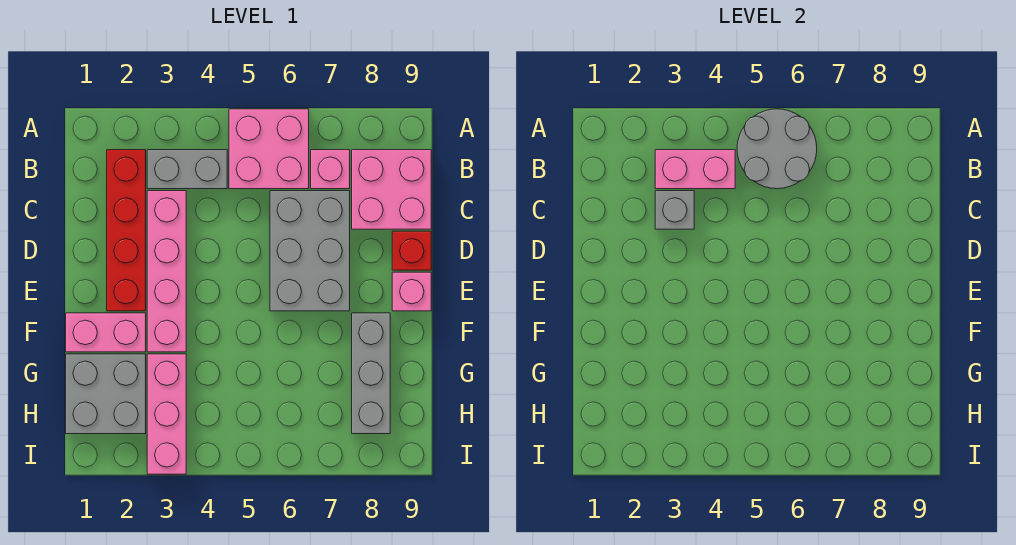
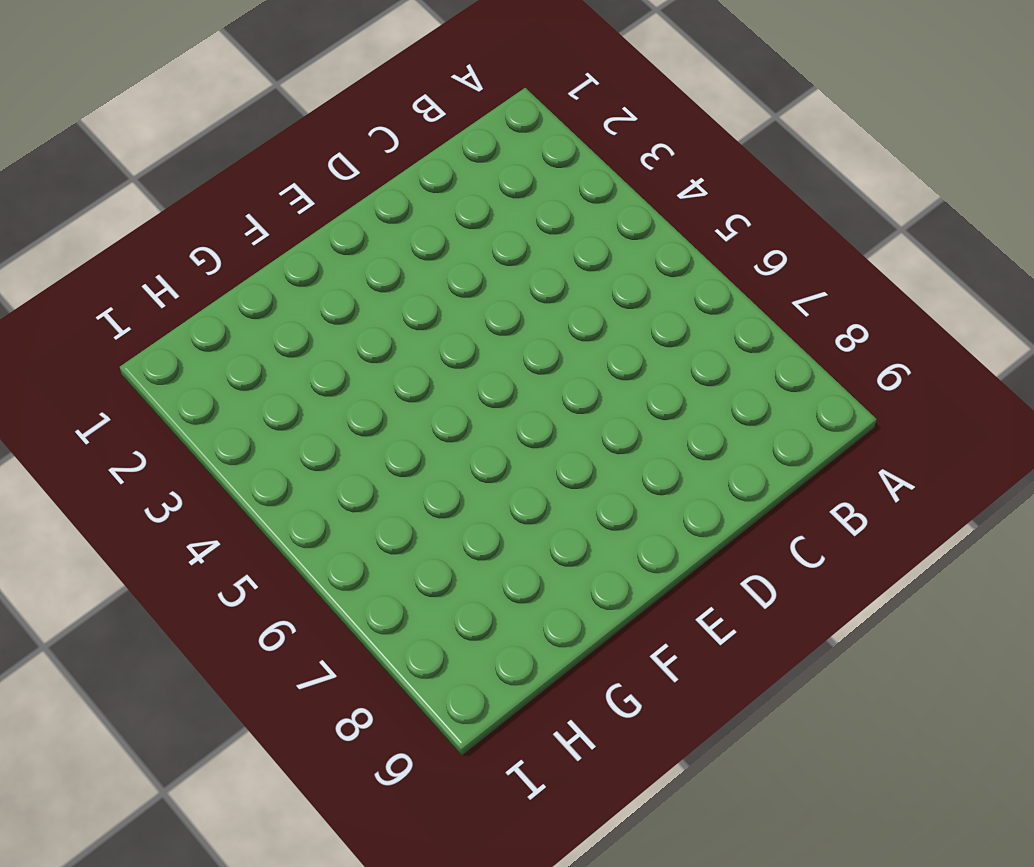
none -> pink brick A5:B6 level 1
none -> red brick B2:E2 level 1
none -> grey brick B3:B4 level 1

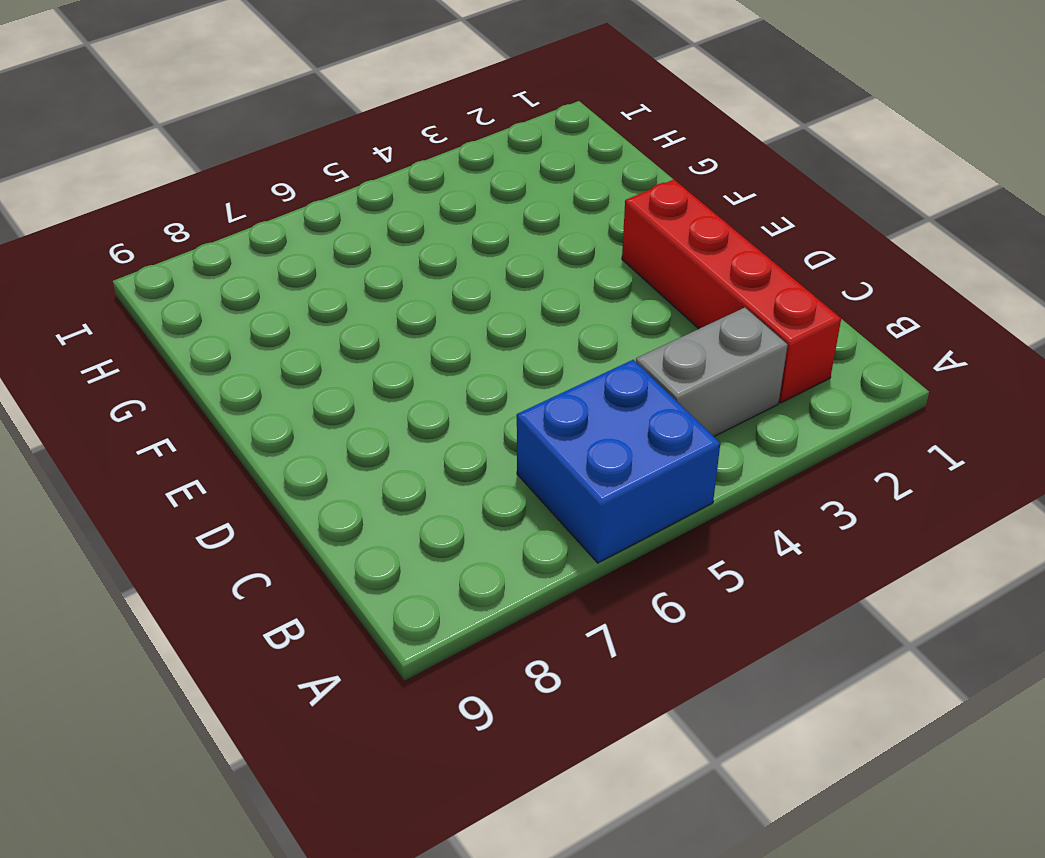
blue brick A5:B6 level 1 -> pink brick A5:B6 level 1
none -> pink brick B7 level 1
none -> pink brick B8:C9 level 1
none -> pink brick C3:F3 level 1

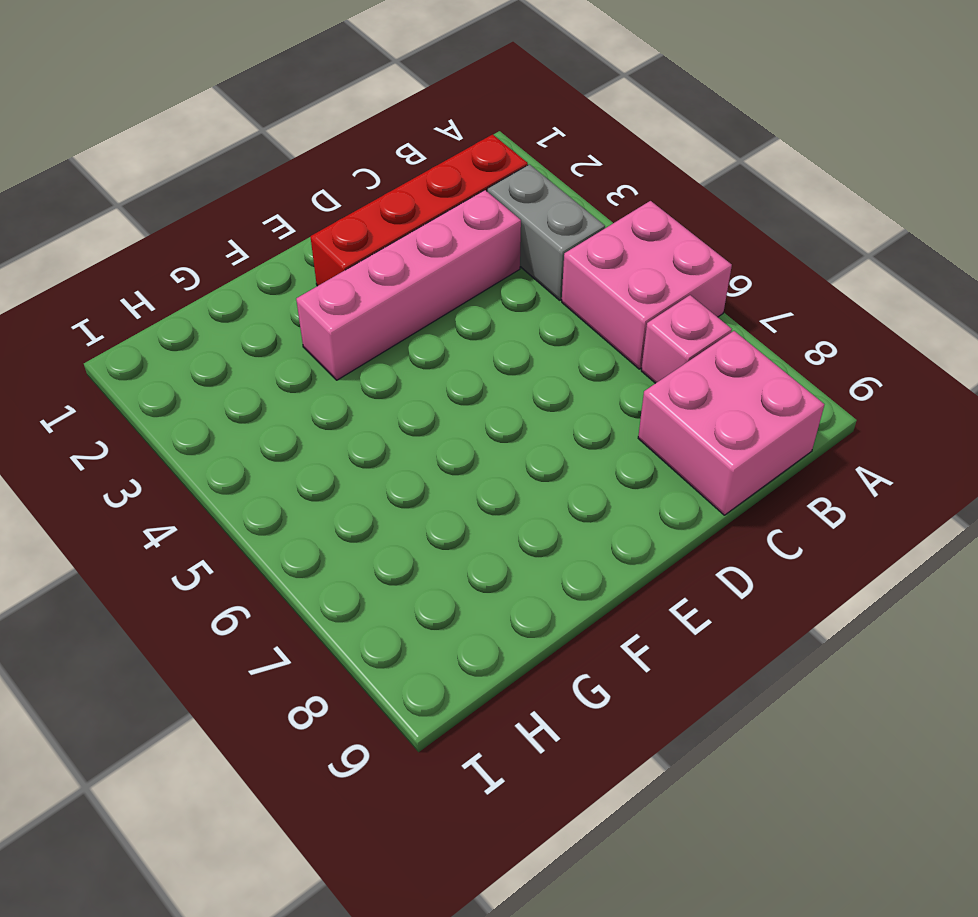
none -> grey brick C6:E7 level 1
none -> red brick D9 level 1
none -> pink brick E9 level 1

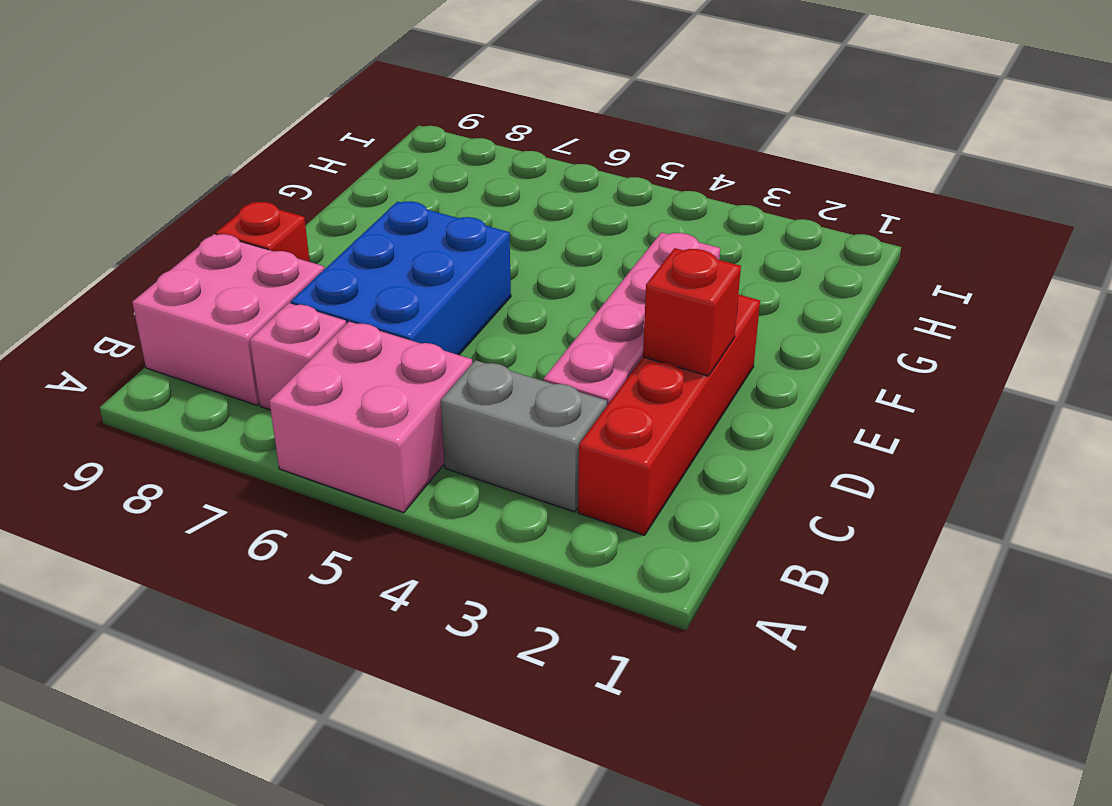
blue brick C6:E7 level 1 -> grey brick C6:E7 level 1
red brick D2 level 2 -> none
none -> pink brick E9 level 1
none -> pink brick F1:F2 level 1
none -> grey brick F8:H8 level 1

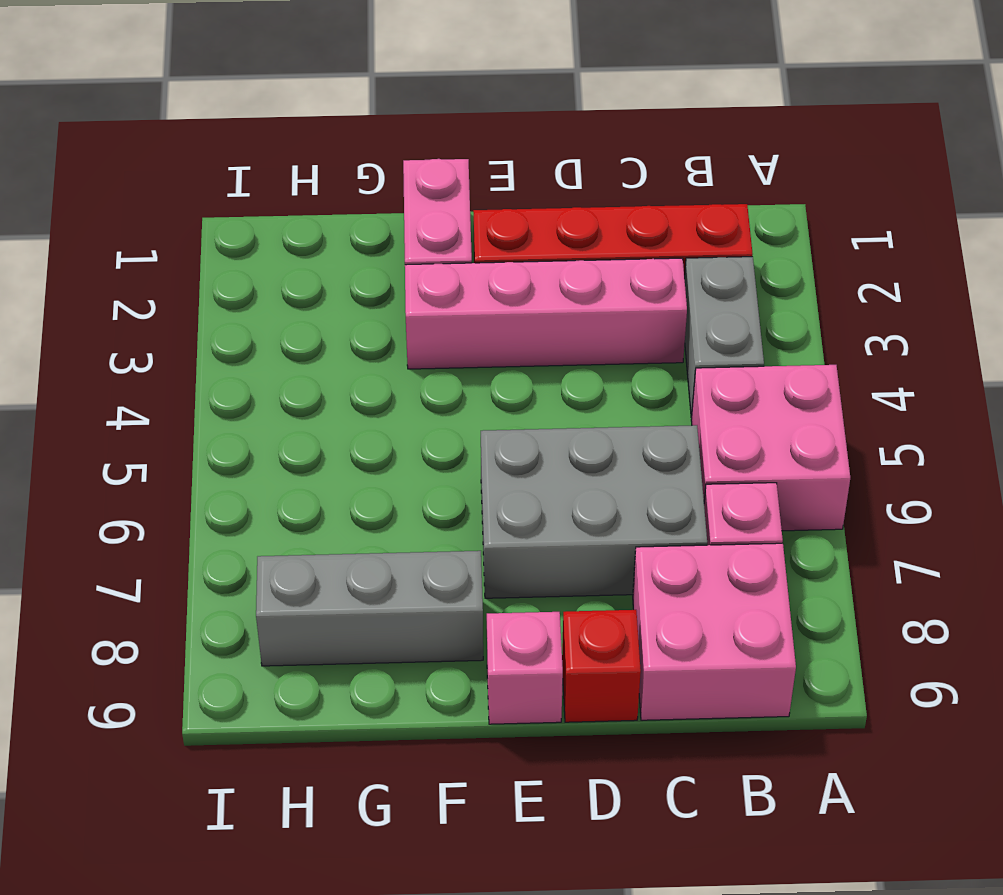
none -> grey brick G1:H2 level 1
none -> pink brick G3:I3 level 1
none -> grey round brick A5:B6 level 2

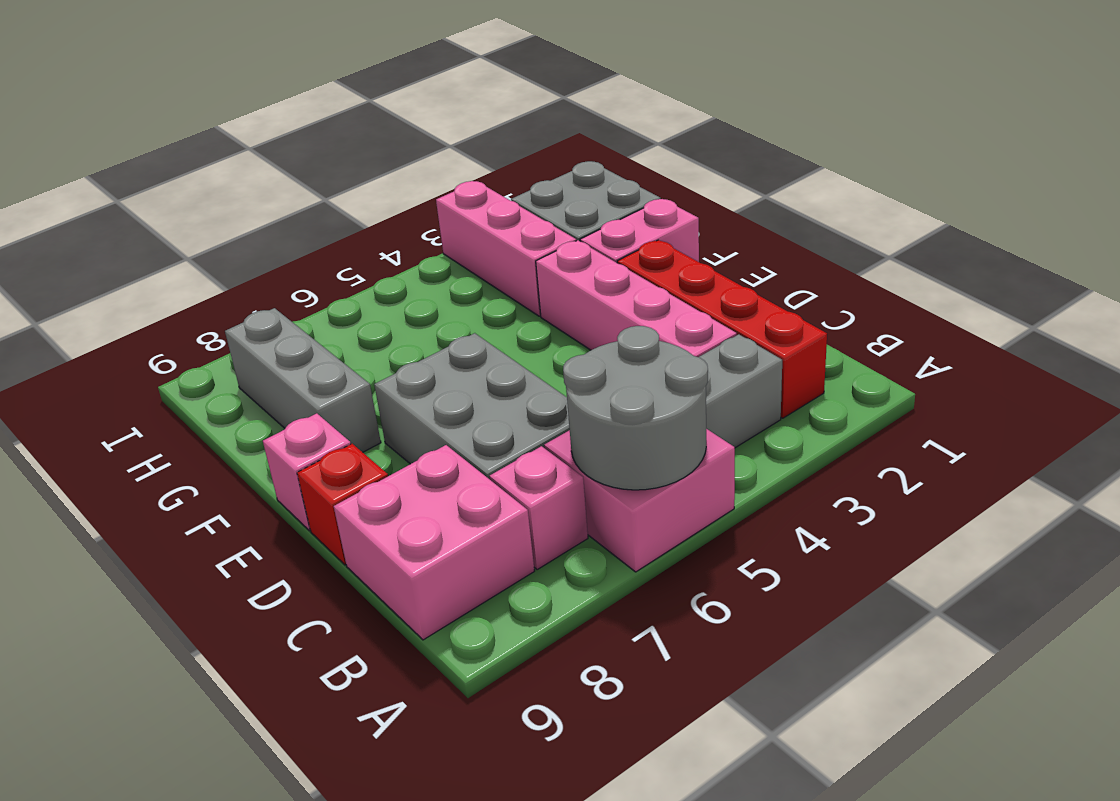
none -> pink brick B3:B4 level 2
none -> grey brick C3 level 2

